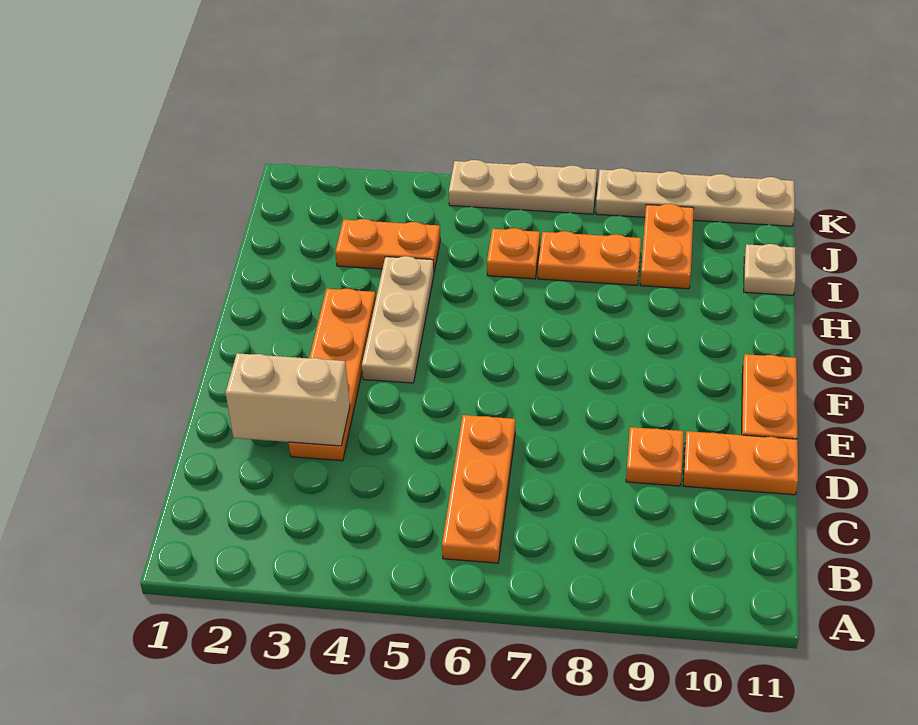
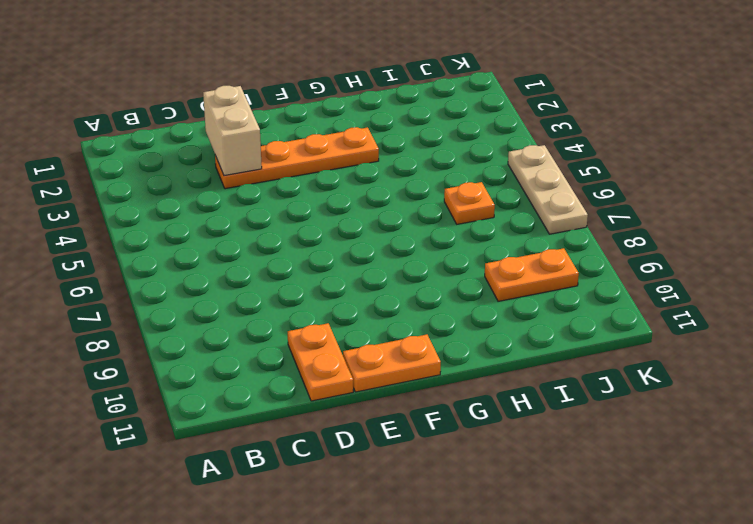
none -> orange plate B6:D6 level 1
none -> orange plate D9 level 1
none -> tan plate F4:H4 level 1

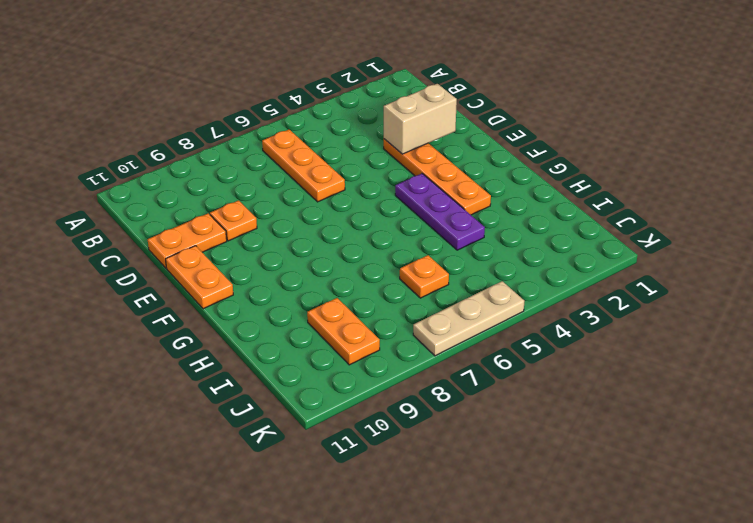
purple plate F4:H4 level 1 -> tan plate F4:H4 level 1
none -> orange plate I3:I4 level 1
none -> orange plate I7:I8 level 1
none -> tan plate I11 level 1

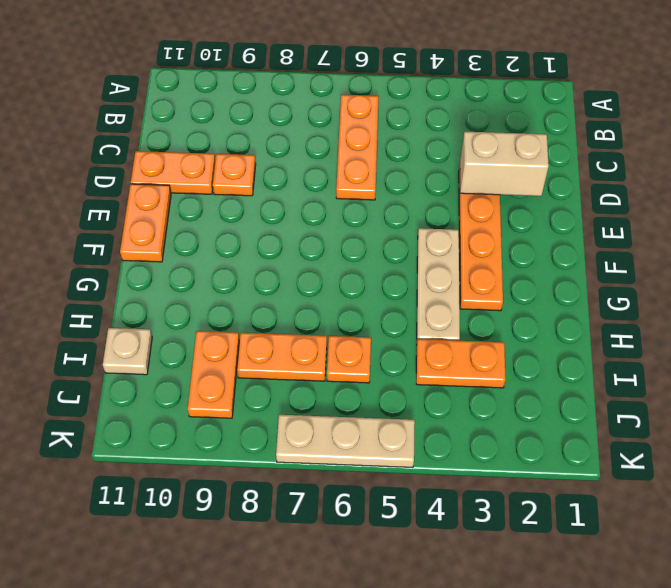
none -> tan plate K8:K11 level 1

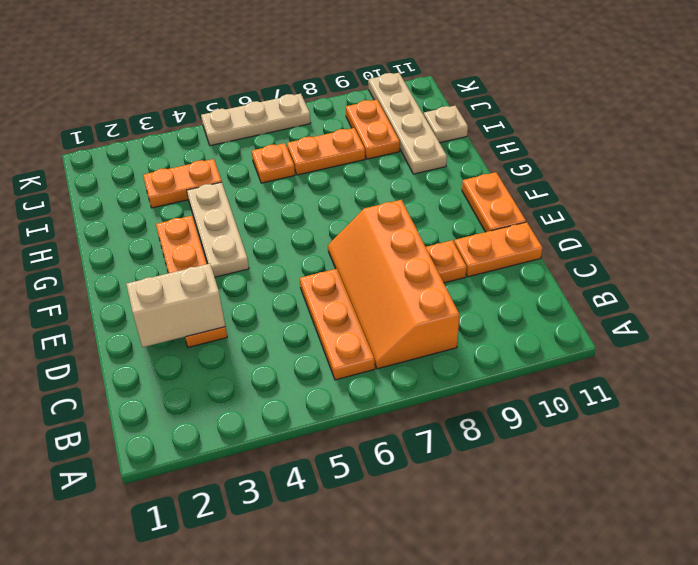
orange slope B7:E8 level 1 top 8 -> none
tan plate H10:K10 level 1 -> tan plate K8:K11 level 1

